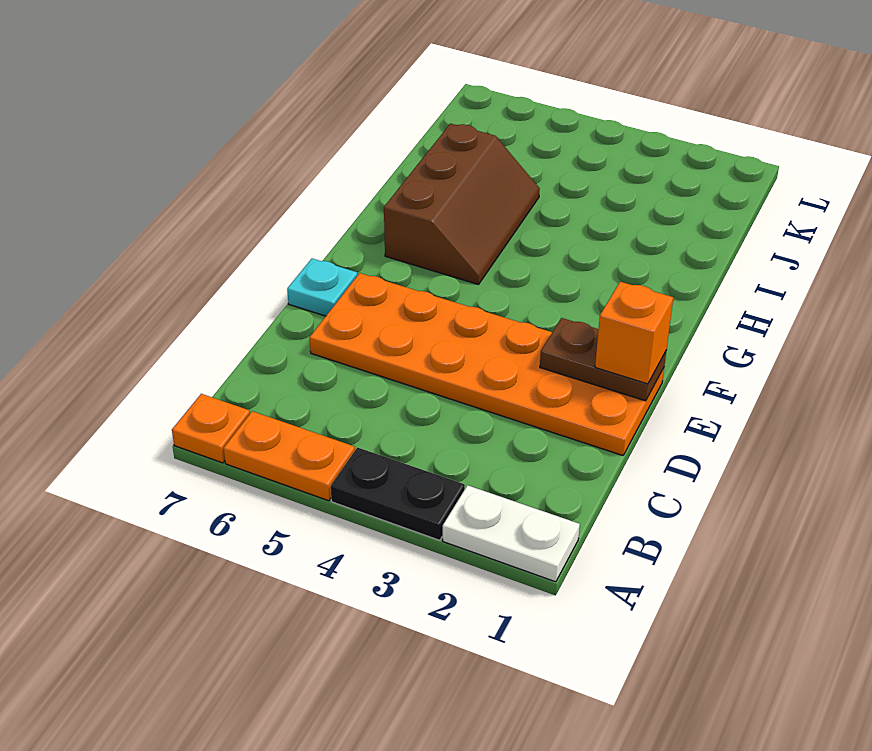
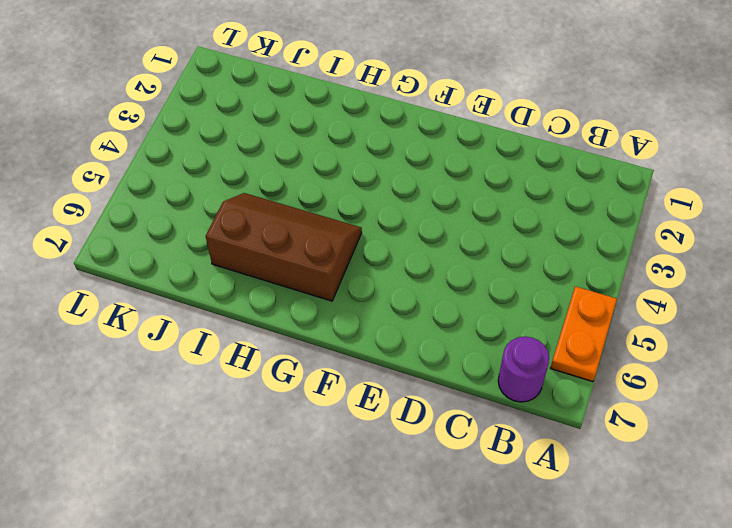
purple round brick B7 level 1 -> none
none -> white plate A1:A2 level 1
none -> black plate A3:A4 level 1

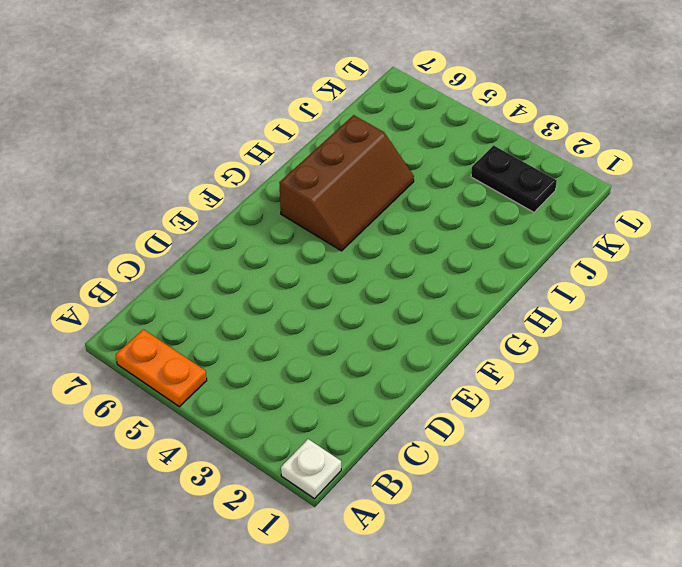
white plate A1 level 1 -> white plate A1:A2 level 1
black plate K2:K3 level 1 -> black plate A3:A4 level 1
none -> orange plate A7 level 1
none -> orange plate D1:E6 level 1

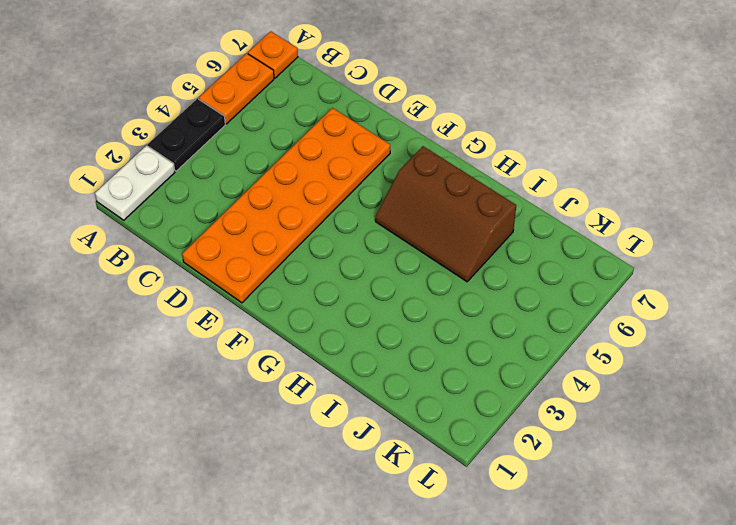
none -> cyan plate E7 level 1
none -> brown plate E1:E2 level 2

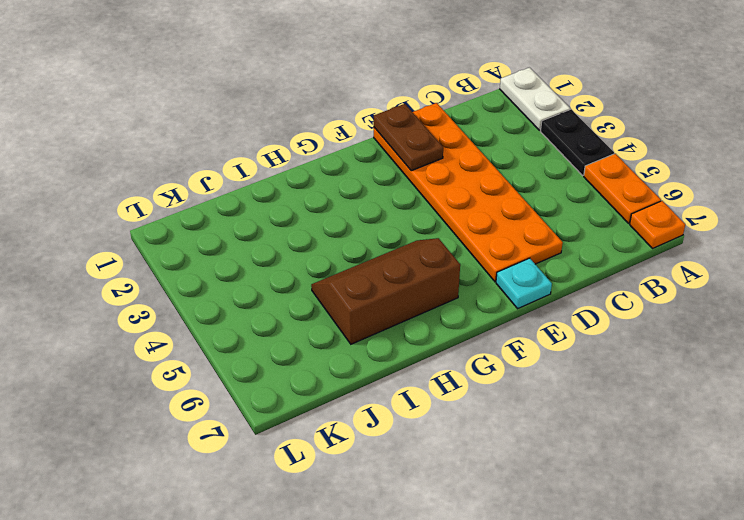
none -> orange brick E1 level 3

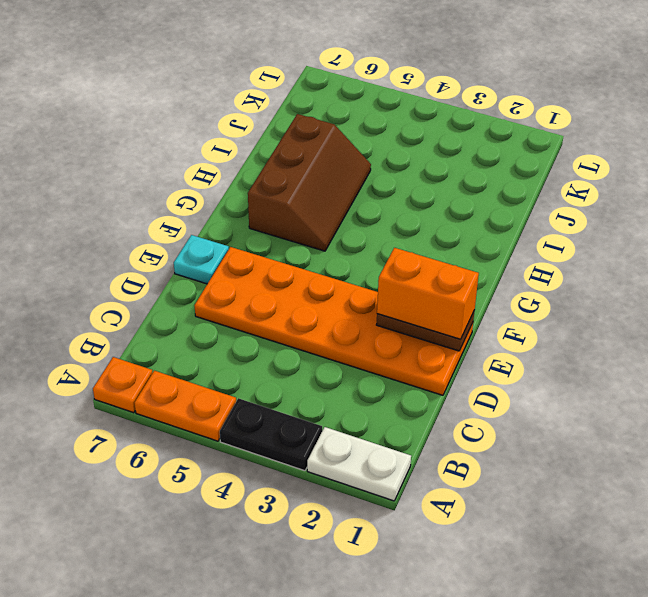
orange brick E1:E2 level 3 -> orange brick E1 level 3

